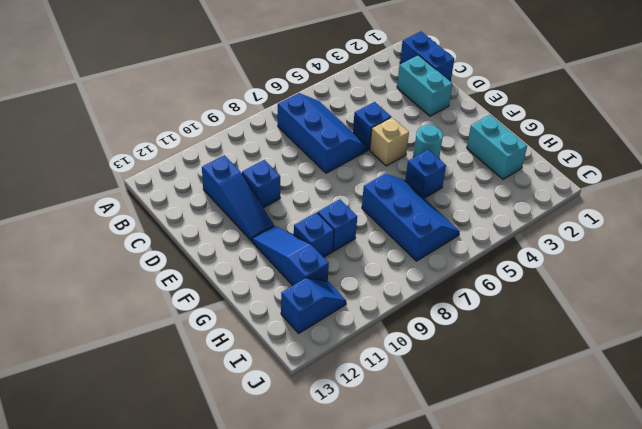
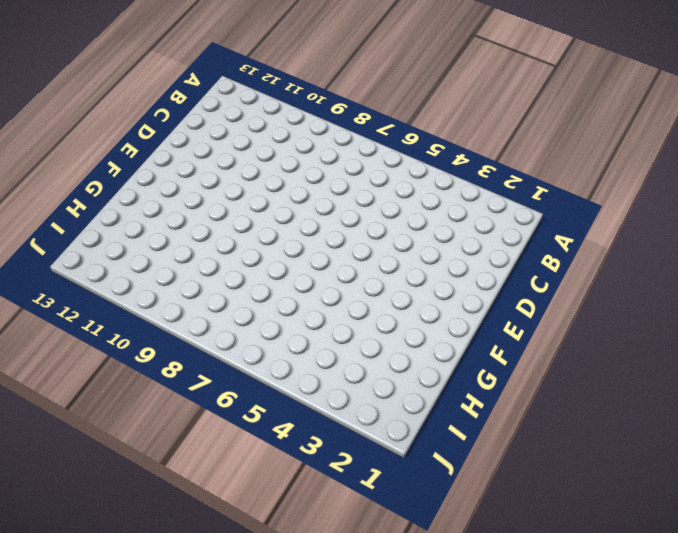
none -> blue brick B1:C1 level 1
none -> blue slope B6:D7 level 1 top 7
none -> cyan brick C2:D2 level 1

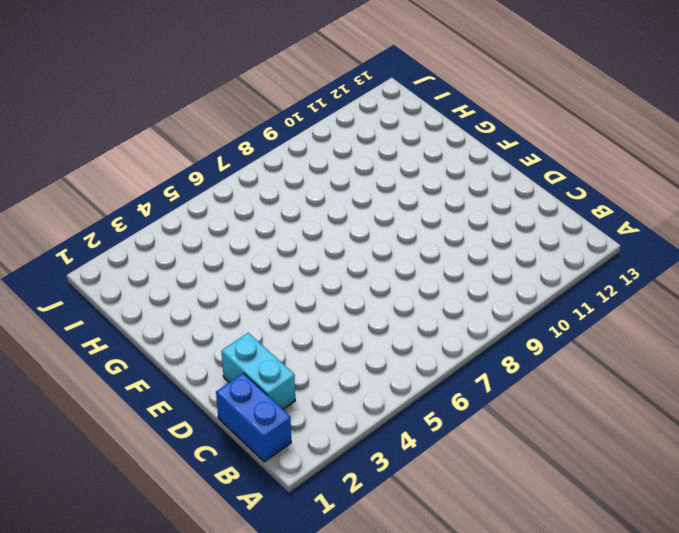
none -> blue slope B6:D7 level 1 top 7
none -> blue slope C11:E11 level 1 top C
none -> blue brick D5 level 1

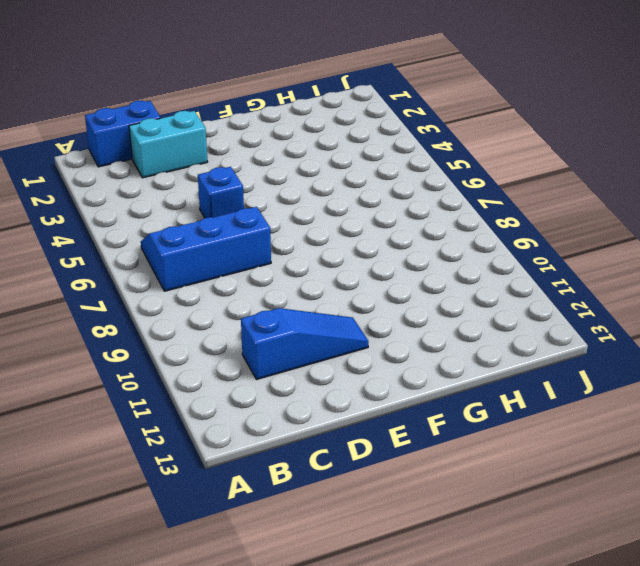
none -> blue brick D10 level 1
none -> tan brick E5 level 1
none -> cyan round brick F4 level 1

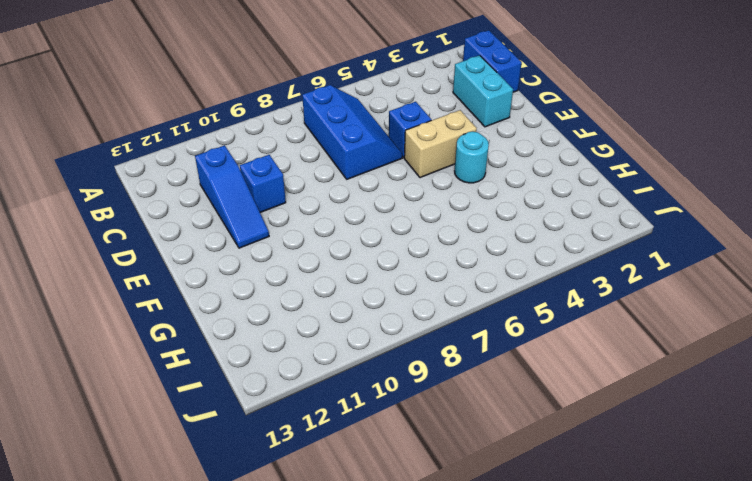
tan brick E4:E5 level 1 -> tan brick E5 level 1
none -> blue slope F11:H11 level 1 top H
none -> cyan brick G2:H2 level 1
none -> blue brick G5 level 1

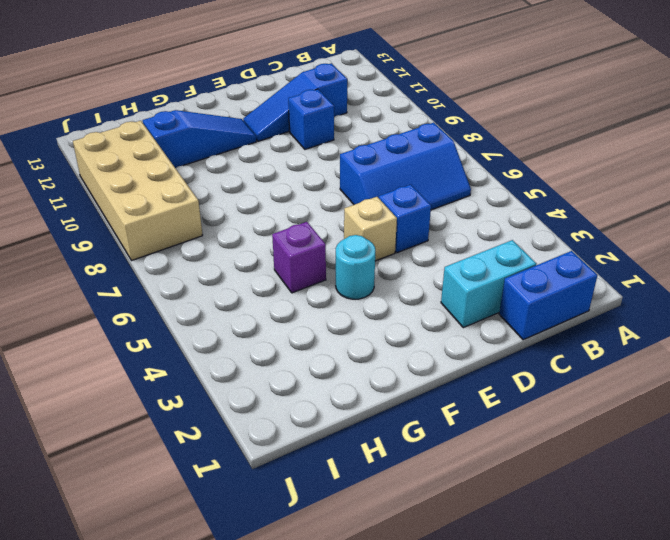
purple brick G5 level 1 -> blue brick G5 level 1
tan brick I8:J11 level 1 -> blue slope I11:I12 level 1 top 12
none -> cyan brick G2:H2 level 1
none -> blue slope G6:I7 level 1 top 7
none -> blue brick G9 level 1

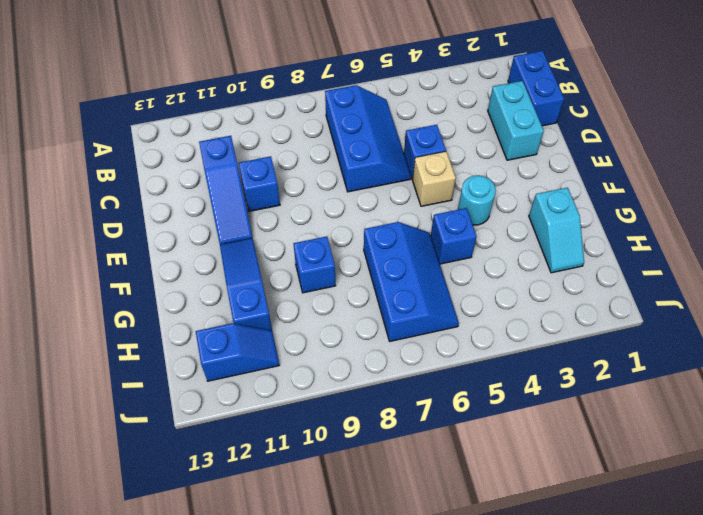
cyan slope G2:H2 level 1 top G -> cyan brick G2:H2 level 1
none -> blue brick G10 level 1

